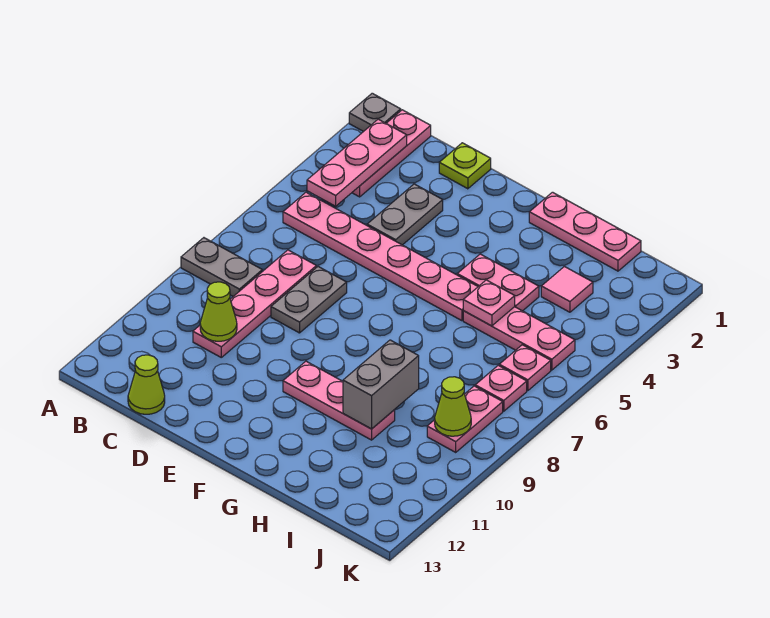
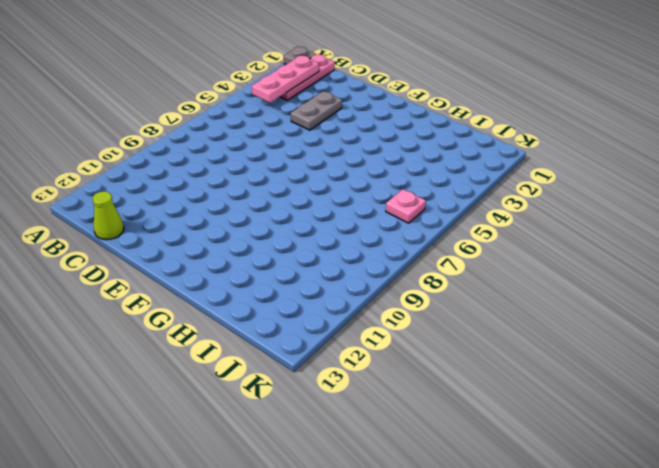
none -> grey plate A8:B8 level 1
none -> pink plate B5:G5 level 1
none -> pink plate C7:C10 level 1

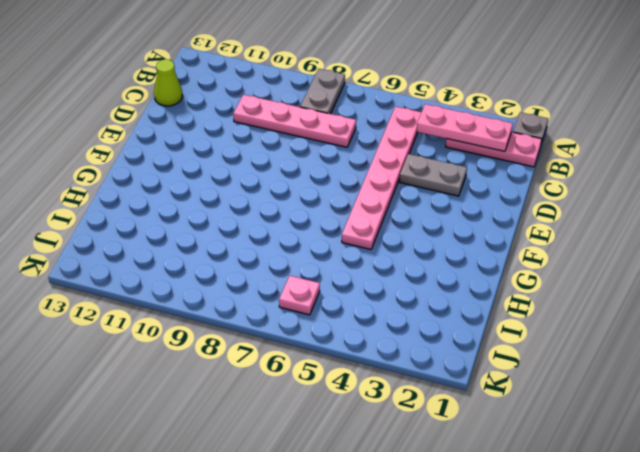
none -> lime plate D1 level 1
none -> grey plate D7:D8 level 1
none -> pink plate F10:H10 level 1

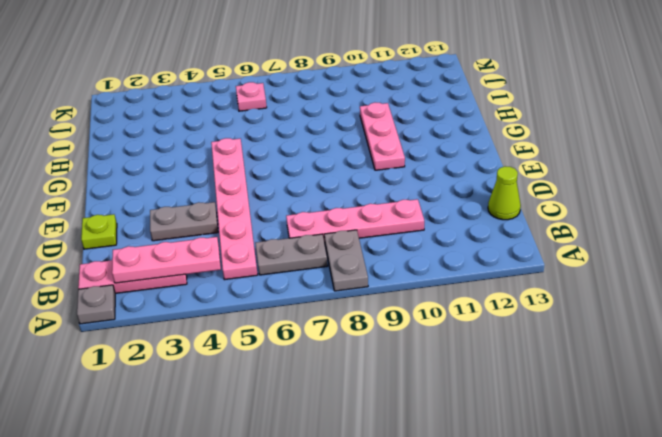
grey plate B6:B7 level 1 -> grey plate D7:D8 level 1
none -> pink plate G1:I1 level 1
none -> pink plate G4:H4 level 1
none -> pink plate H5:J5 level 1

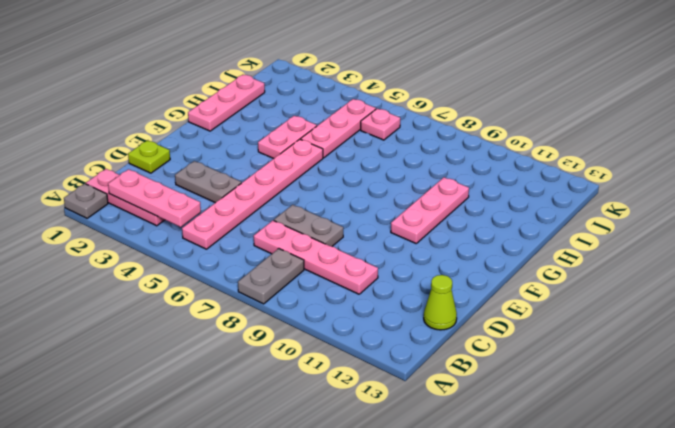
none -> pink tile I3 level 1
none -> pink plate J7 level 1
none -> pink plate J8:J9 level 1

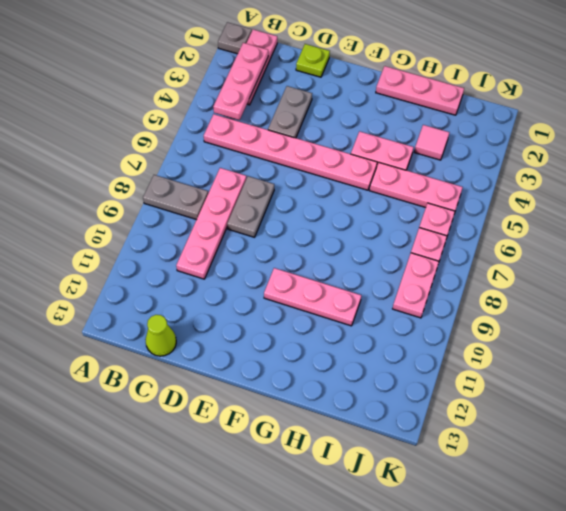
none -> lime cone C10 level 2
none -> pink plate H5 level 2
none -> grey brick H9:H10 level 2

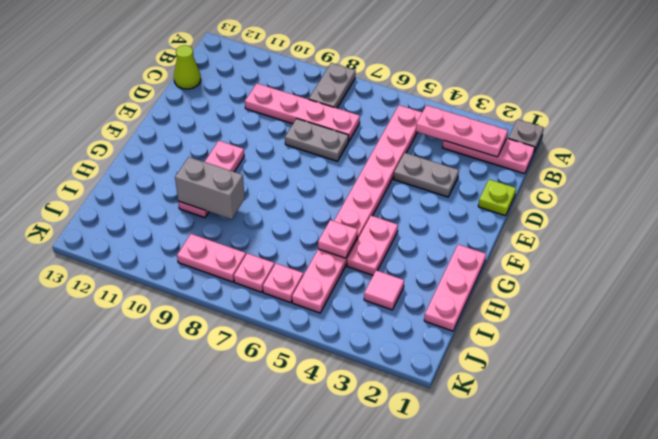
none -> lime cone C10 level 2
none -> lime cone J9 level 2

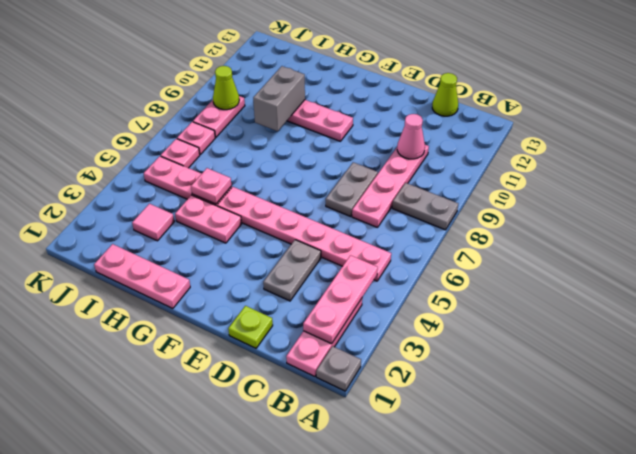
pink cone C10 level 2 -> lime cone C10 level 2

